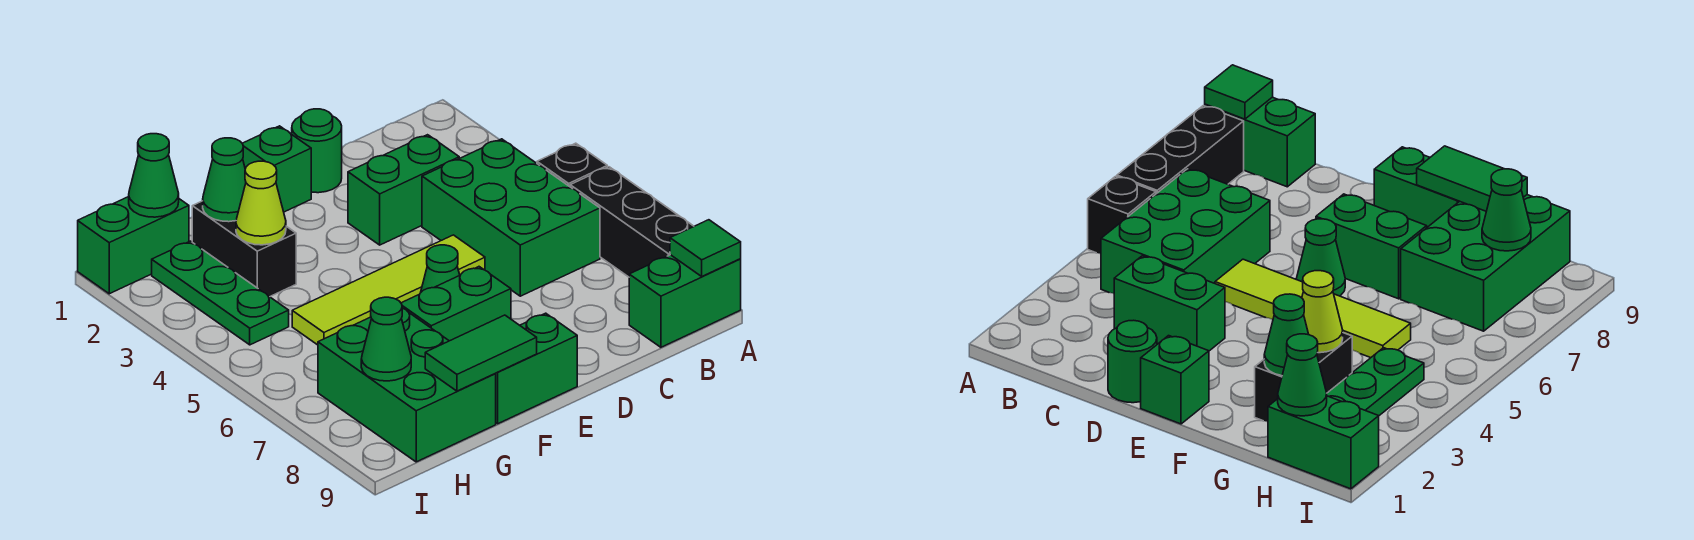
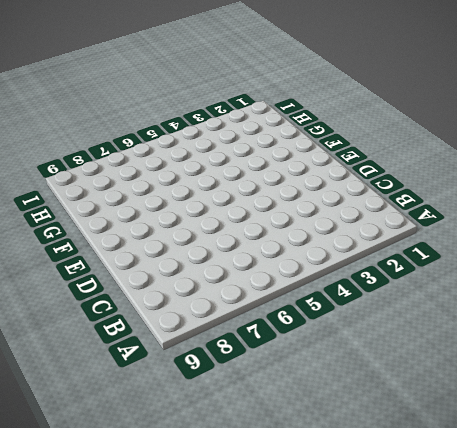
none -> black brick A5 level 1
none -> black brick A6:A8 level 1
none -> green brick A9:B9 level 1

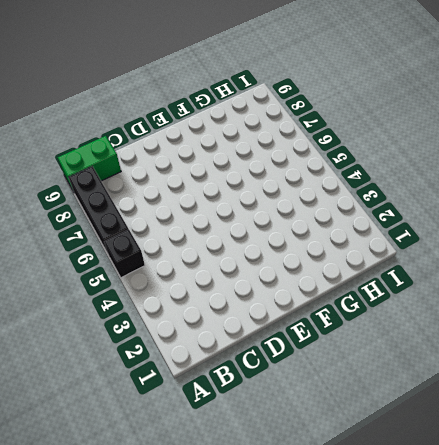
none -> green brick B4:C6 level 1
none -> green brick C3:D3 level 1
none -> green round brick D1 level 1

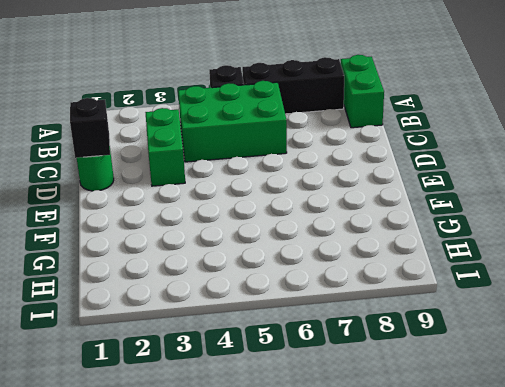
black brick D1 level 2 -> none
none -> lime tile D5:G5 level 1
none -> green brick E1 level 1
none -> green cone E6 level 1

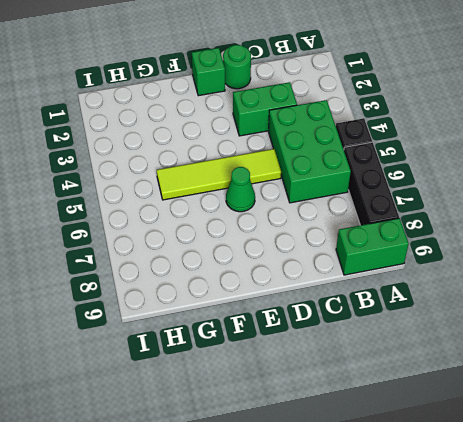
none -> green brick E7:F7 level 1
none -> green brick E9:F9 level 1
none -> black brick G2:G3 level 1

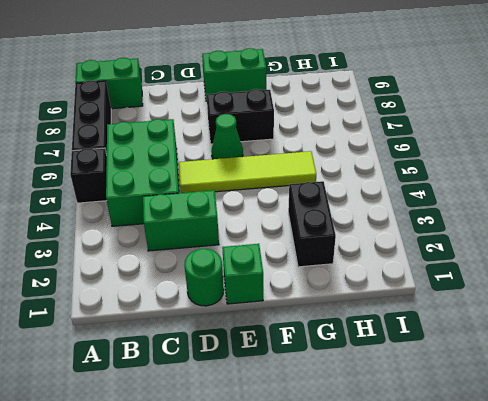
black brick E7:F7 level 1 -> green brick E7:F7 level 1
none -> green brick G7:H9 level 1
none -> green brick H1:I1 level 1
none -> green plate H2:H4 level 1

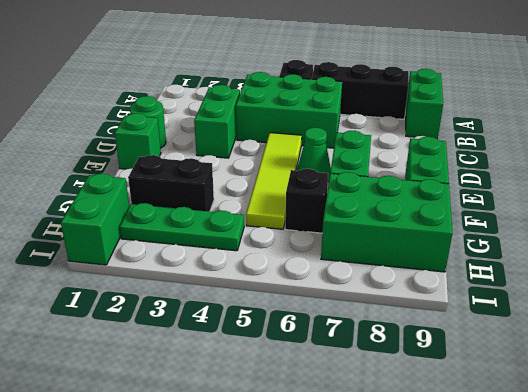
black brick G6 level 1 -> none
none -> green tile A9 level 2
none -> green tile F9:G9 level 2
none -> green cone G2 level 2

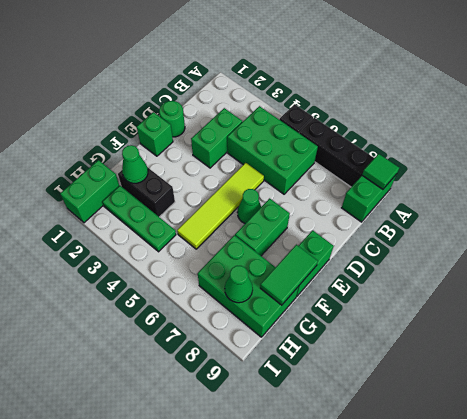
none -> lime cone G3 level 2
none -> green cone H1 level 2

